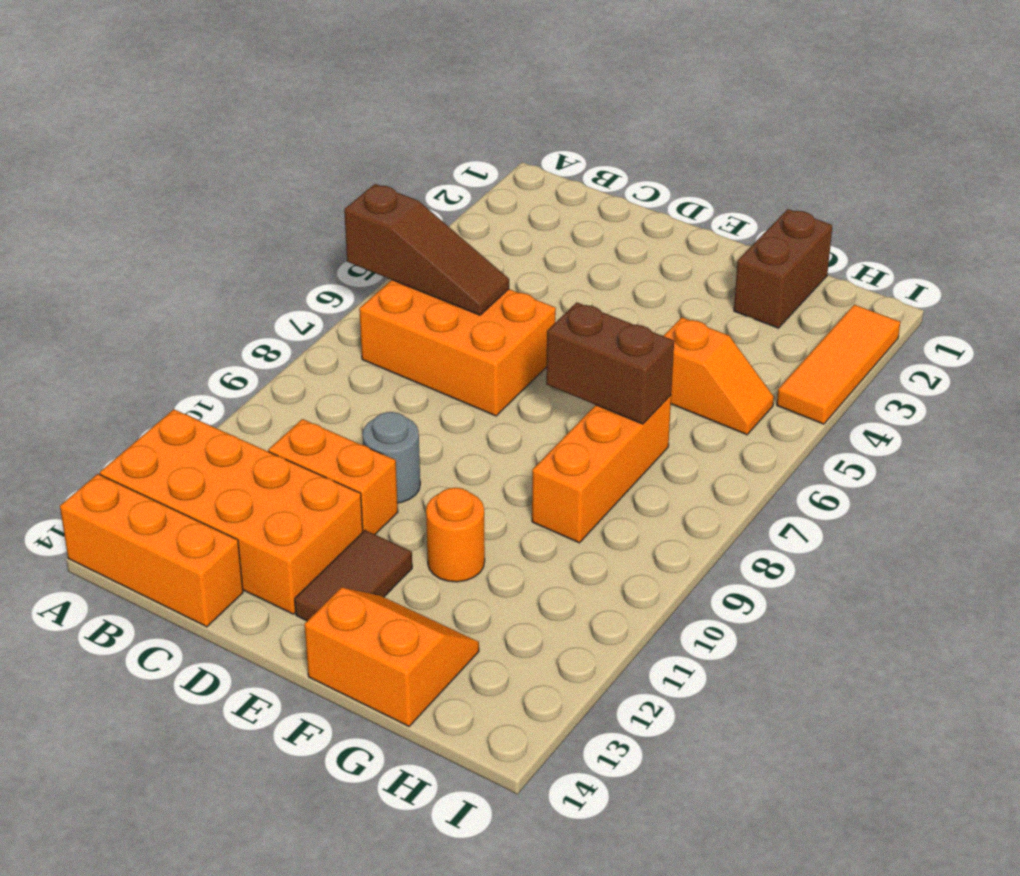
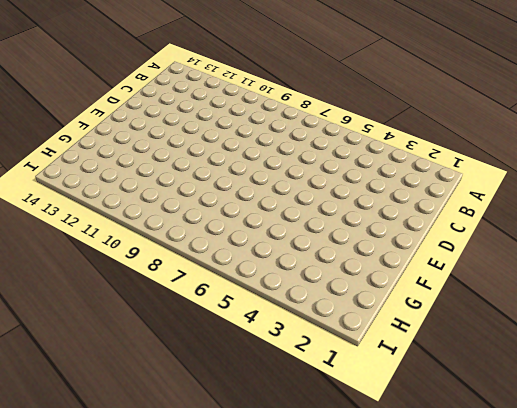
none -> orange brick A12:D13 level 1
none -> orange brick A14:C14 level 1
none -> orange brick B6:D7 level 1

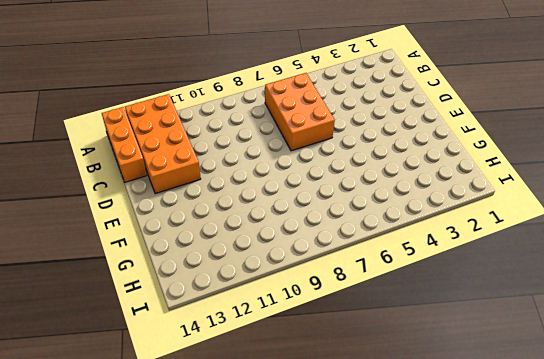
none -> orange brick C11:D11 level 1
none -> grey round brick D10 level 1
none -> brown tile E12:E13 level 1

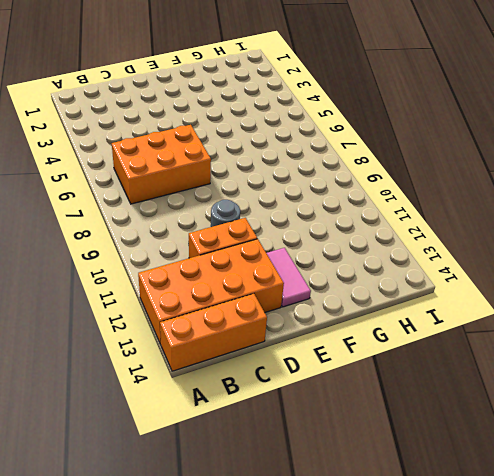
pink tile E12:E13 level 1 -> brown tile E12:E13 level 1
none -> orange round brick F11 level 1
none -> orange slope F13:G14 level 1 top 14
none -> brown brick G1:G2 level 1

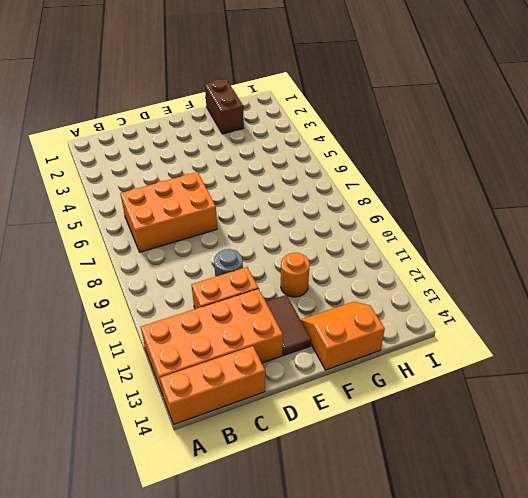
none -> orange slope G5:H5 level 1 top G
none -> orange brick G7:G9 level 1
none -> orange tile I2:I4 level 1

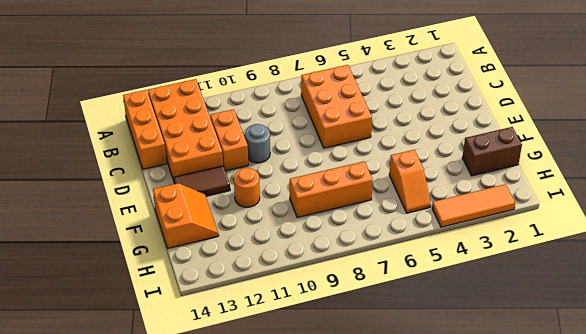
none -> brown slope A6:C6 level 2 top A
none -> brown brick F7:G7 level 2

